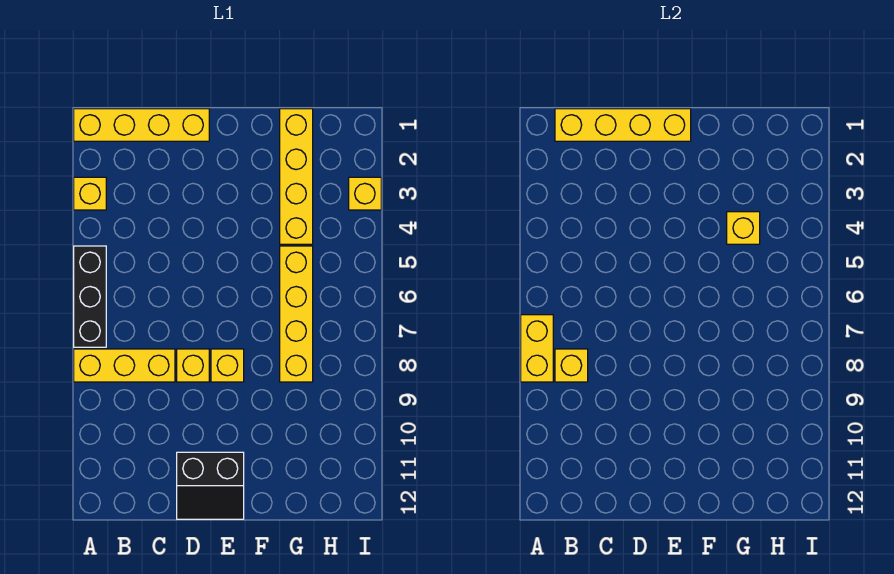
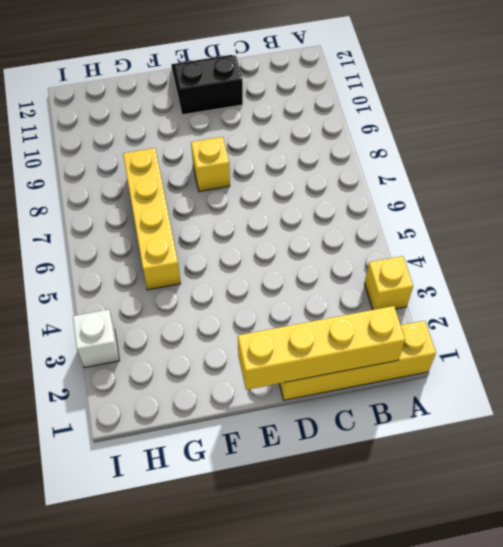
white brick I3 level 1 -> yellow brick I3 level 1
none -> black brick A5:A7 level 1
none -> yellow brick A8:C8 level 1
none -> yellow brick D8 level 1

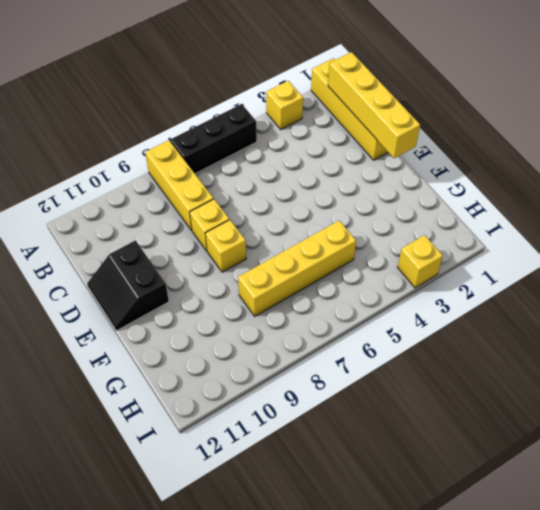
none -> yellow brick G1:G4 level 1
none -> yellow brick A7:A8 level 2
none -> yellow brick B8 level 2

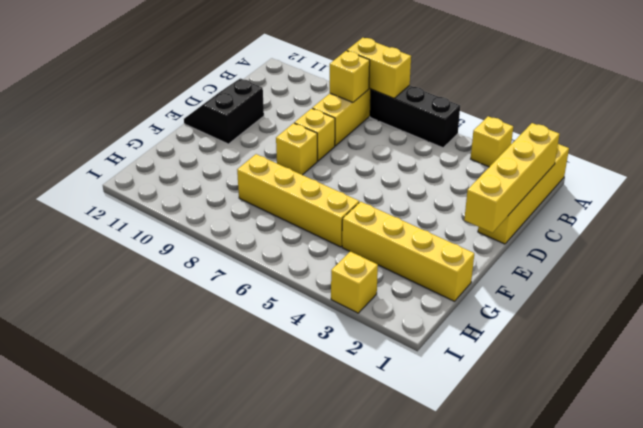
none -> yellow brick G4 level 2

